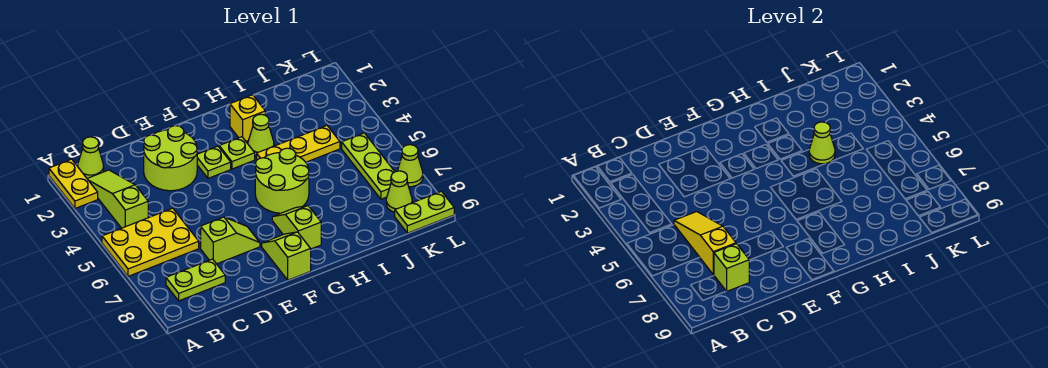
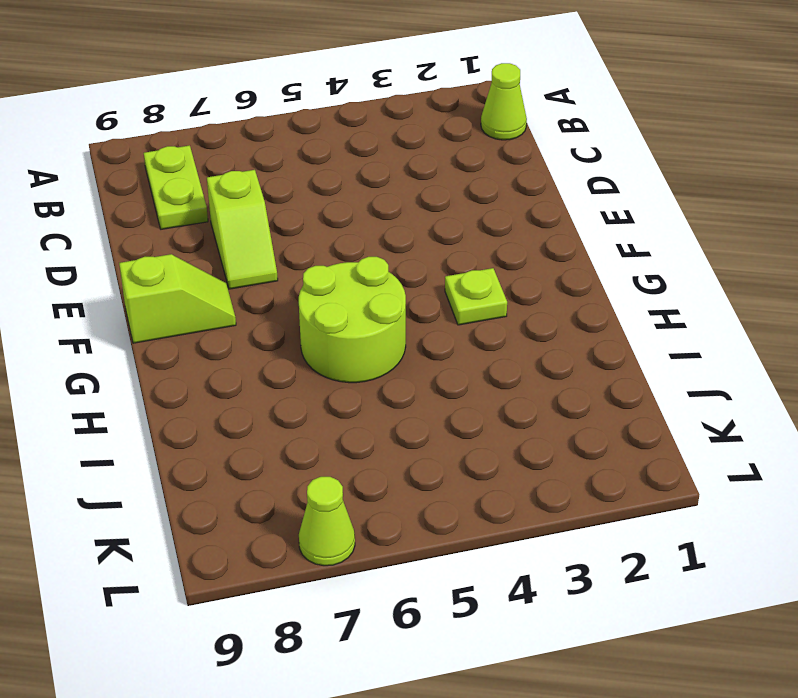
none -> yellow plate A1:A2 level 1
none -> yellow plate A5:C6 level 1
none -> lime slope B2:B4 level 1 top 4

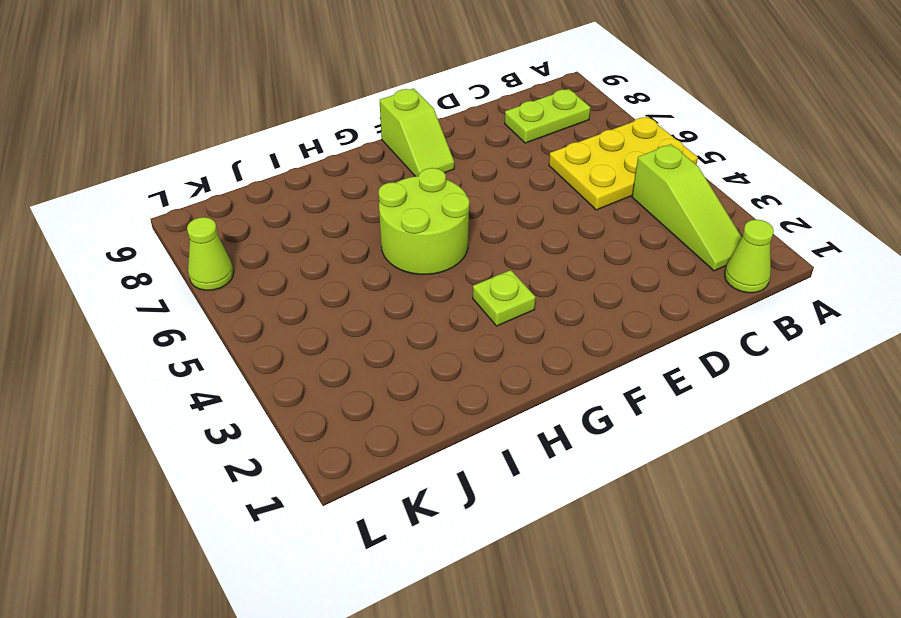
none -> yellow plate A1:A2 level 1
none -> lime round brick D2:E3 level 1
none -> lime slope D7:E7 level 1 top D

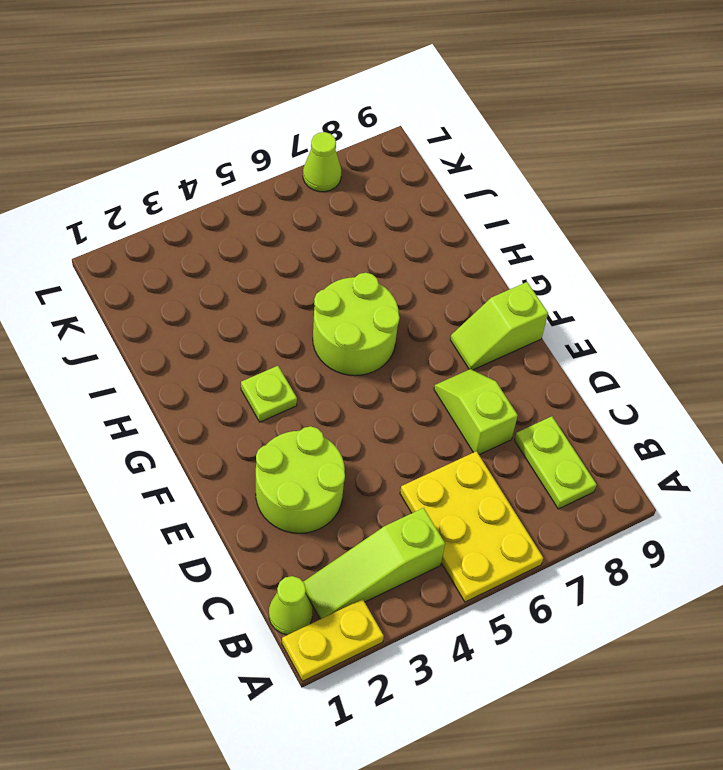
none -> lime plate F3 level 1
none -> lime slope G7:G8 level 1 top 8
none -> yellow brick H2 level 1

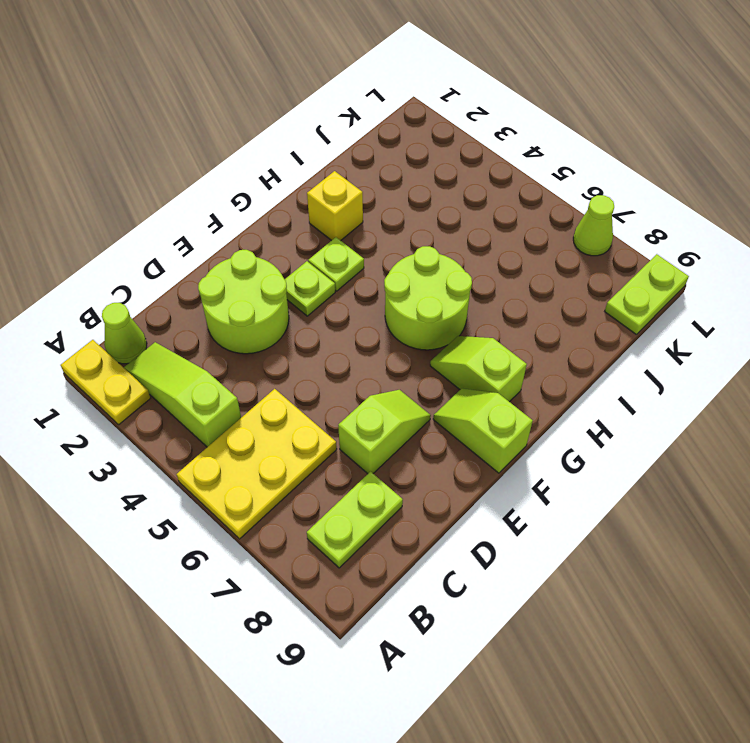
none -> lime cone H3 level 1
none -> yellow plate H4:J4 level 1
none -> lime plate K5:K7 level 1

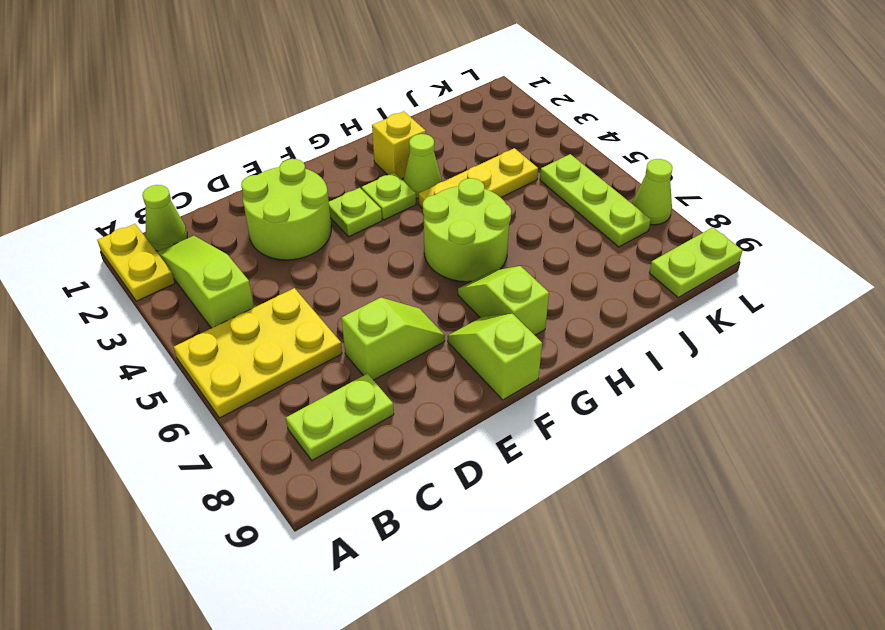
none -> lime cone K8 level 1
none -> yellow slope C5:C7 level 2 top 7
none -> lime brick C8 level 2

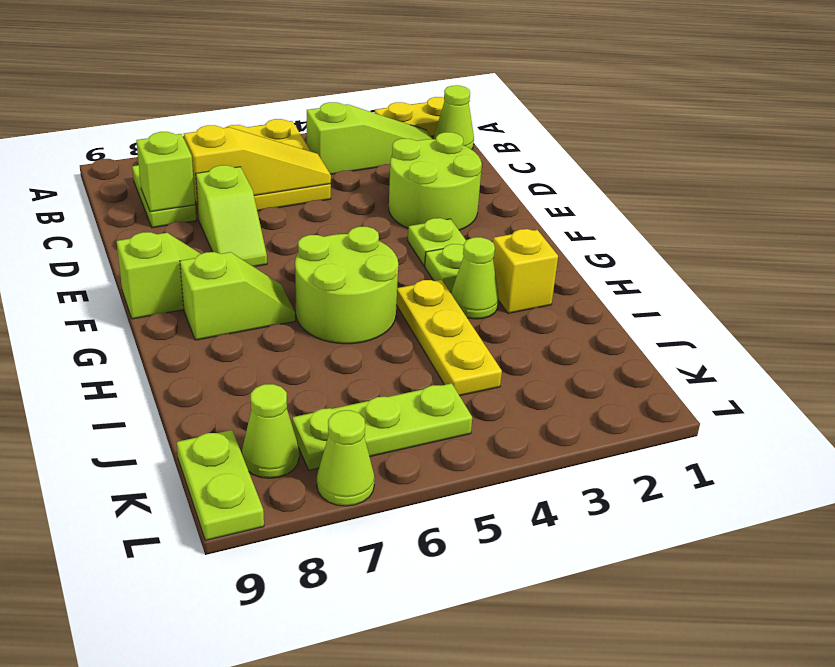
none -> lime cone I4 level 2

